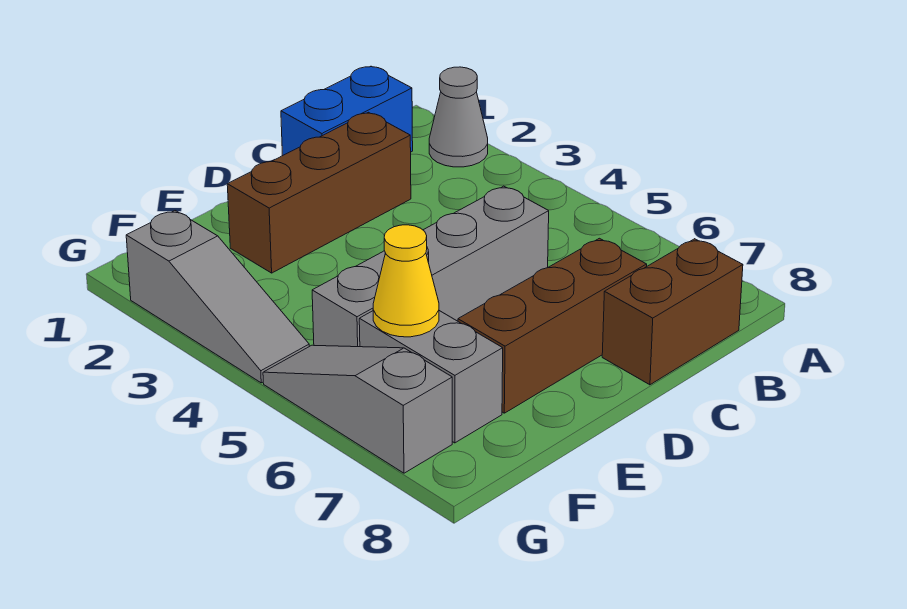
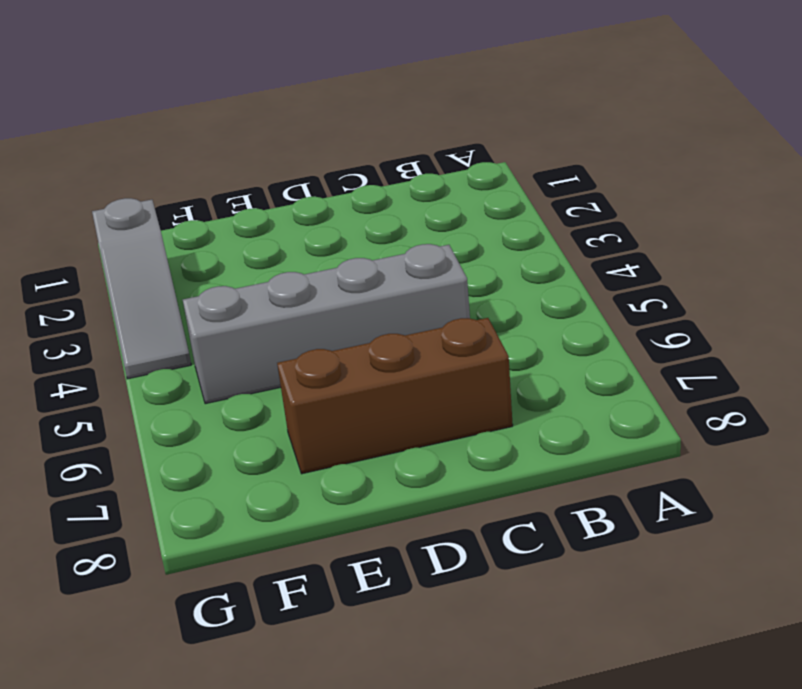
none -> grey cone A2 level 1
none -> blue brick B1:C1 level 1

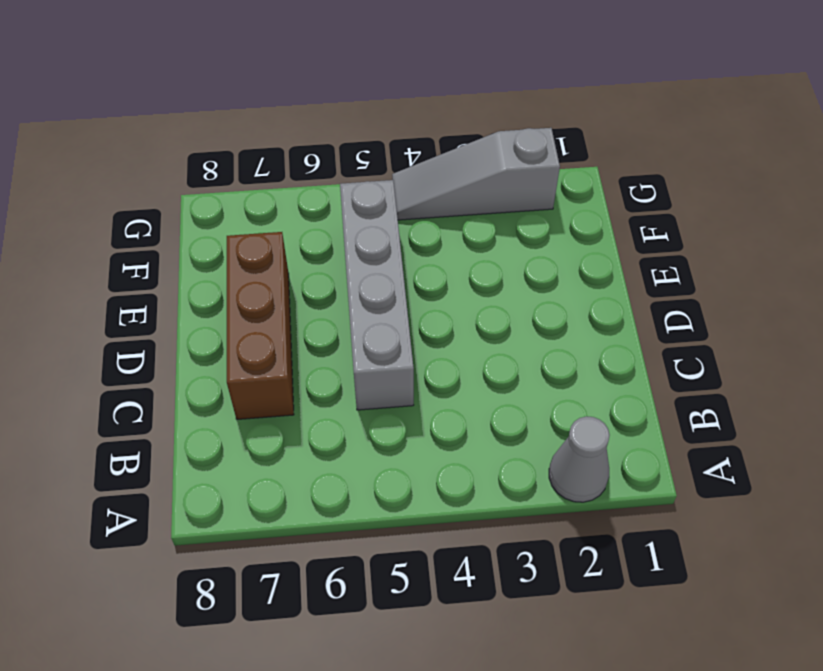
none -> blue brick B1:C1 level 1
none -> brown brick B8:C8 level 1

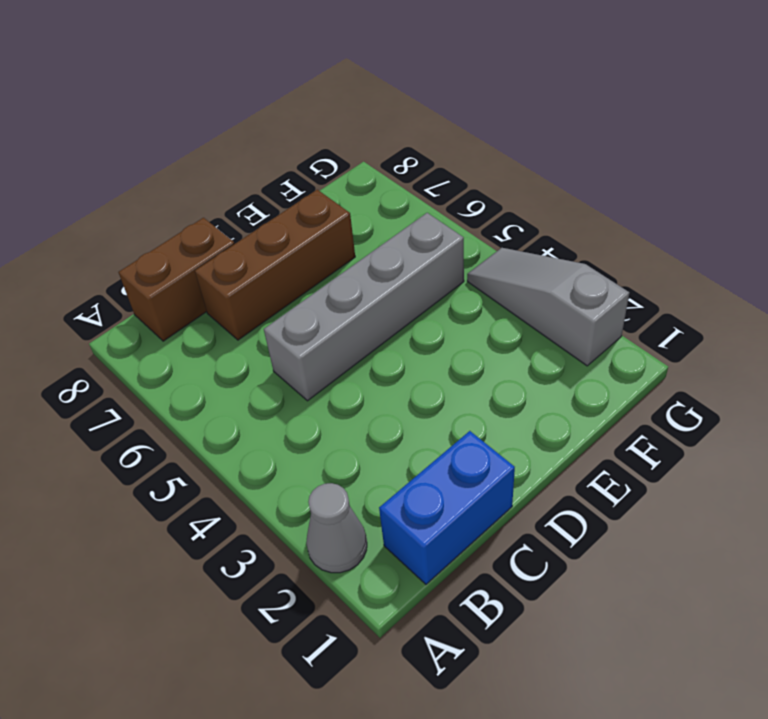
none -> brown brick C2:E2 level 1
none -> grey brick F6:F7 level 1

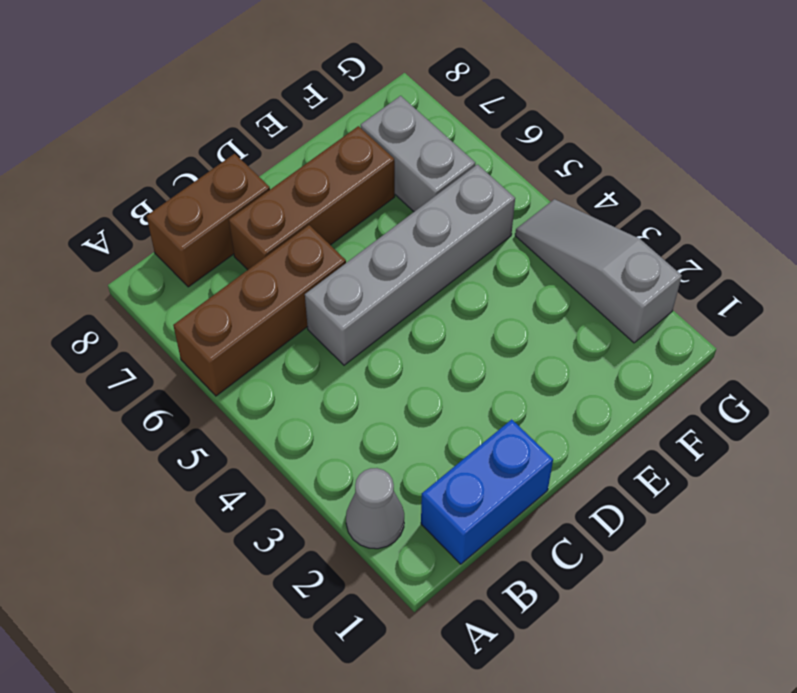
brown brick A6:C6 level 1 -> brown brick C2:E2 level 1
none -> grey slope G5:G7 level 1 top 7
none -> yellow cone F6 level 2

